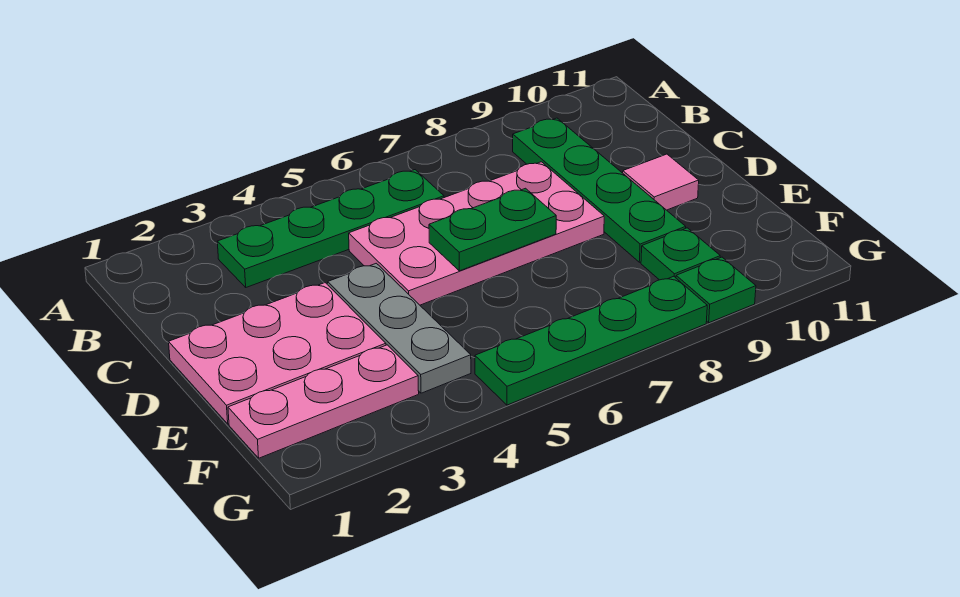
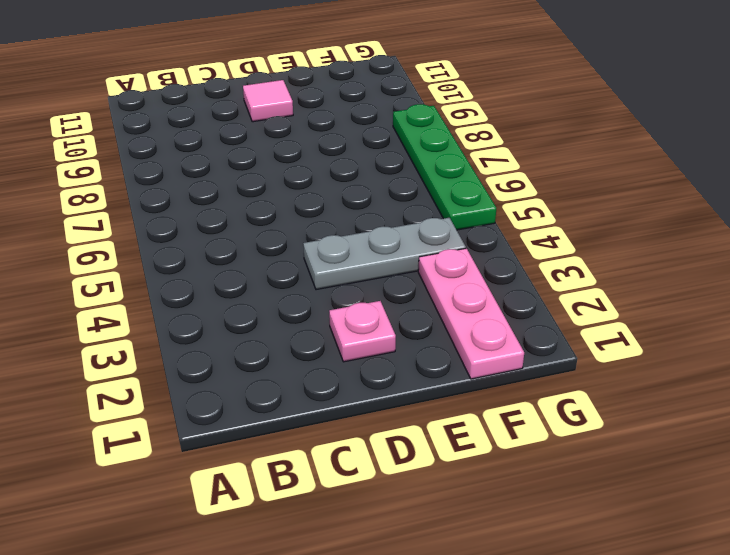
pink plate D2 level 1 -> pink plate D1:E3 level 1
none -> green plate B3:B6 level 1
none -> green plate B9:E9 level 1

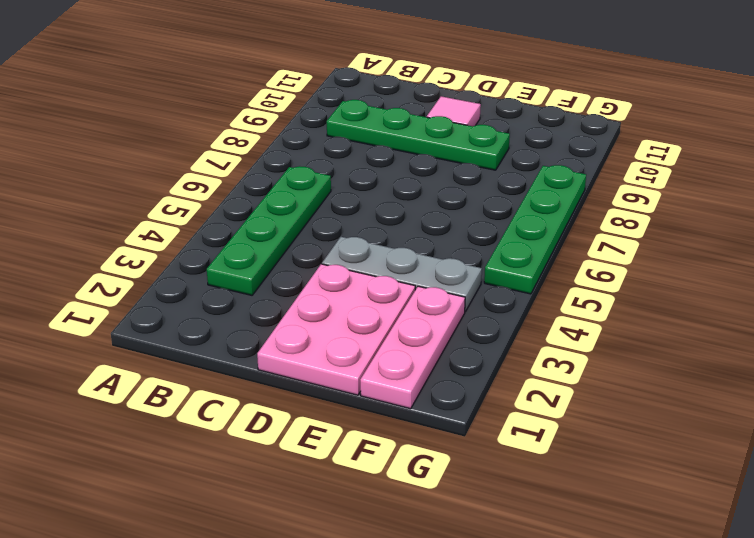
none -> pink plate C5:D8 level 1
none -> green plate F9 level 1

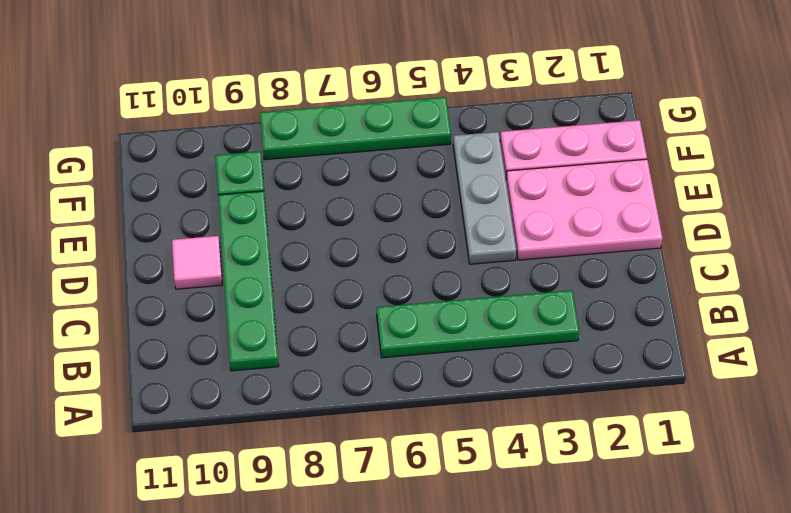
none -> pink plate C5:D8 level 1
none -> green plate G9 level 1

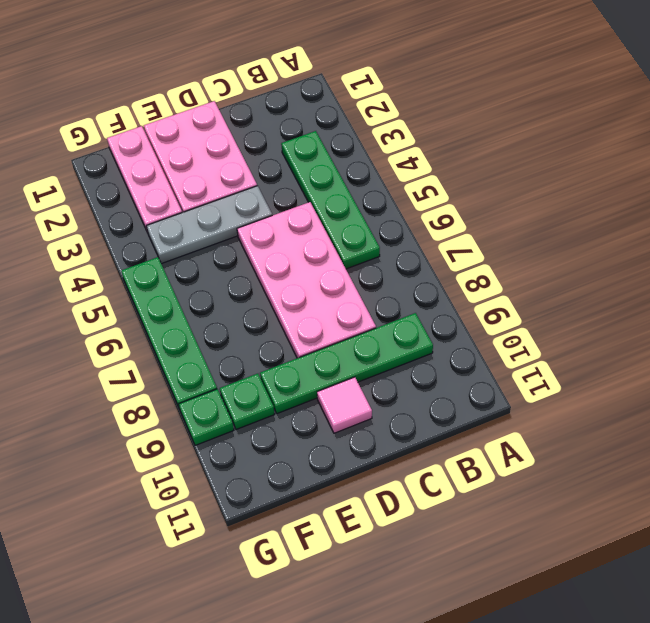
none -> green plate D6:D7 level 2

